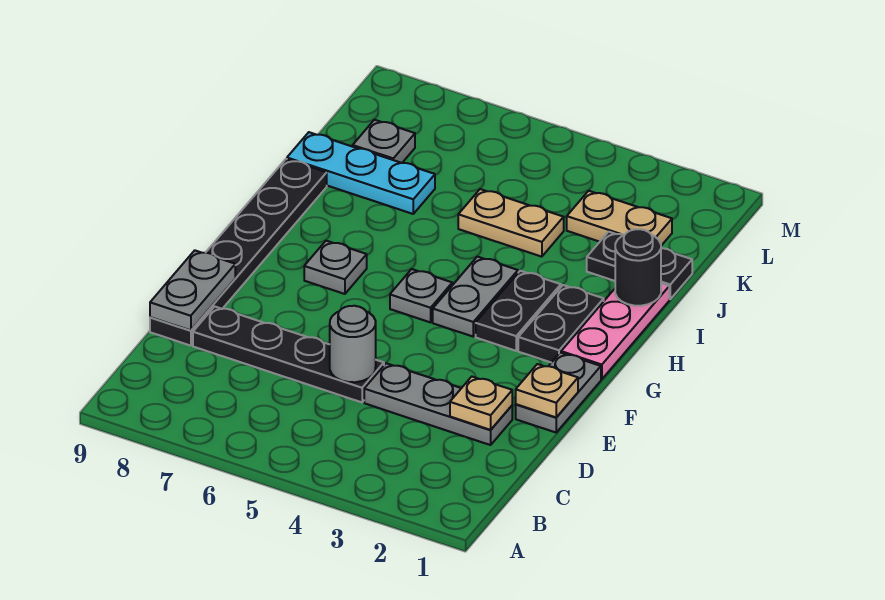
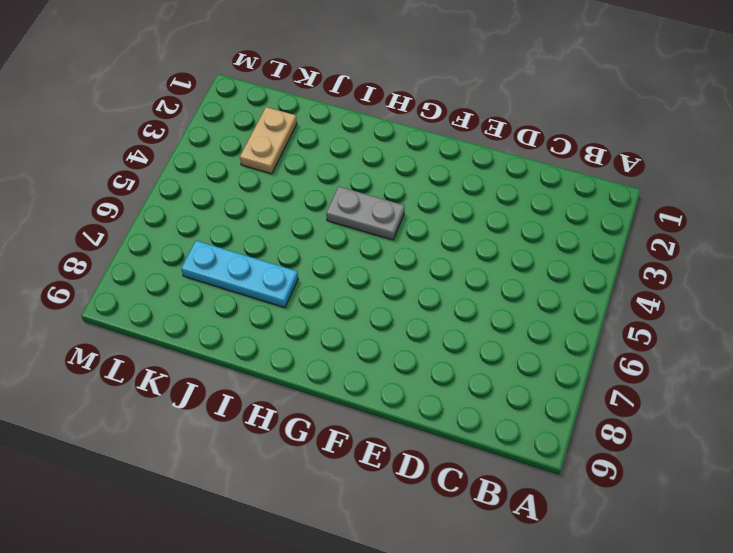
cyan plate I7:K7 level 1 -> cyan plate J7:J9 level 1
none -> grey plate D2:D4 level 1
none -> black plate D5:D8 level 1
none -> black plate D9:I9 level 1

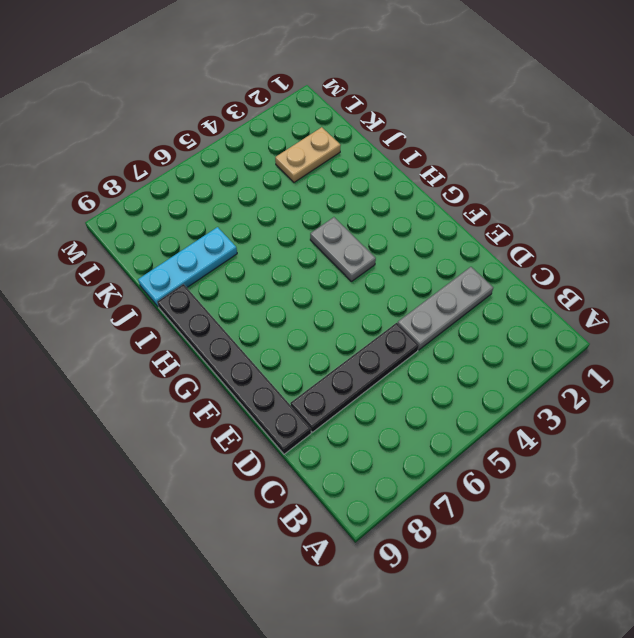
none -> grey plate E1:F1 level 1
none -> pink plate G1:I1 level 1
none -> black plate G2:H2 level 1

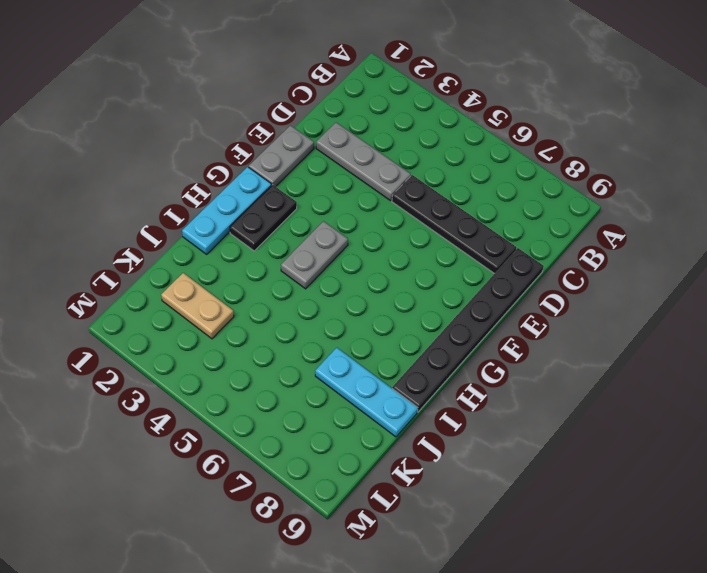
cyan plate G1:I1 level 1 -> pink plate G1:I1 level 1
none -> black plate G3:H3 level 1
none -> grey plate G5 level 1
none -> grey plate G7 level 1

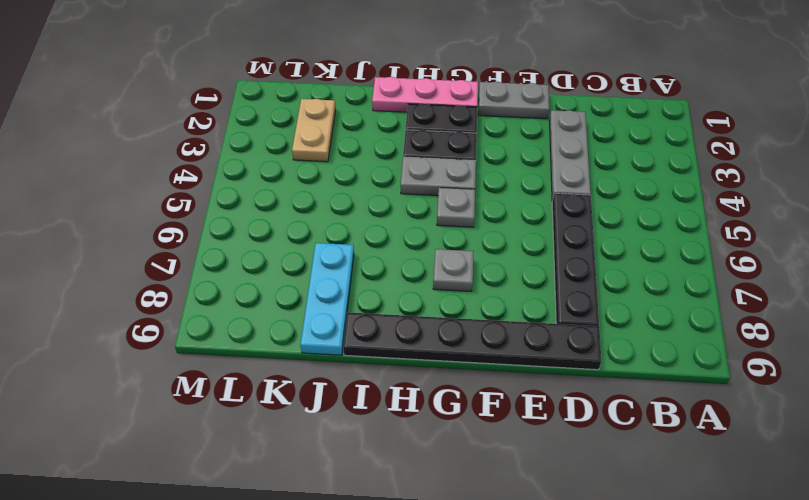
none -> black plate J1:J2 level 1
none -> tan plate J4:J5 level 1
none -> grey plate K8 level 1

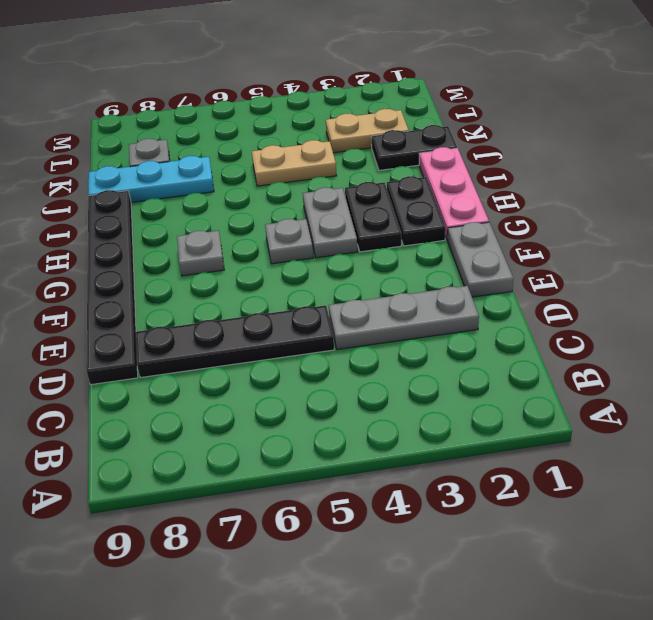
none -> tan plate D2 level 2
none -> grey round brick D5 level 2
none -> grey plate D9:E9 level 2

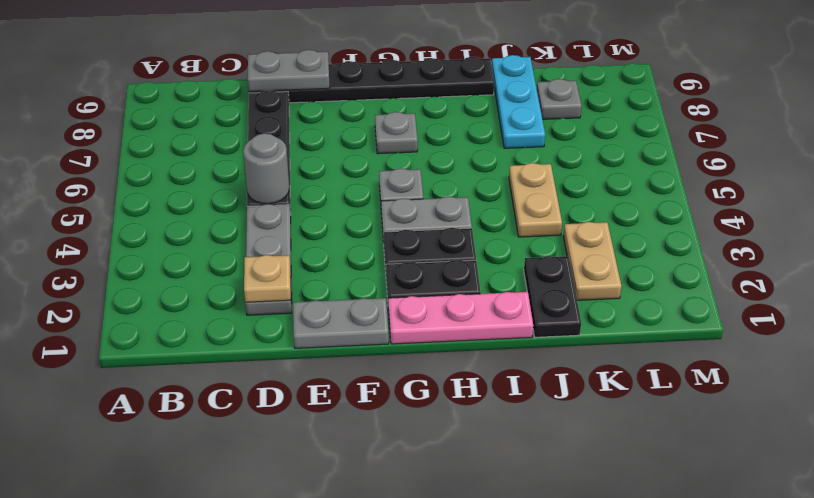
none -> tan plate E1 level 2
none -> black round brick I1 level 2

